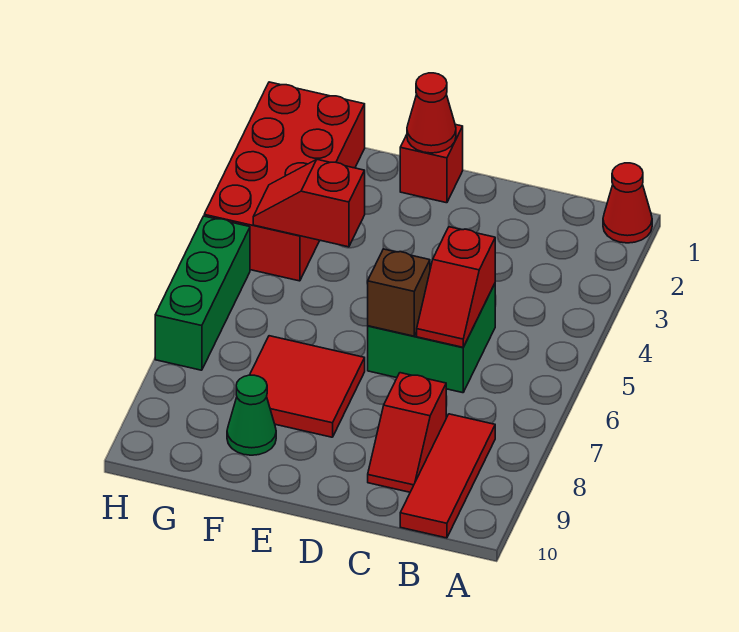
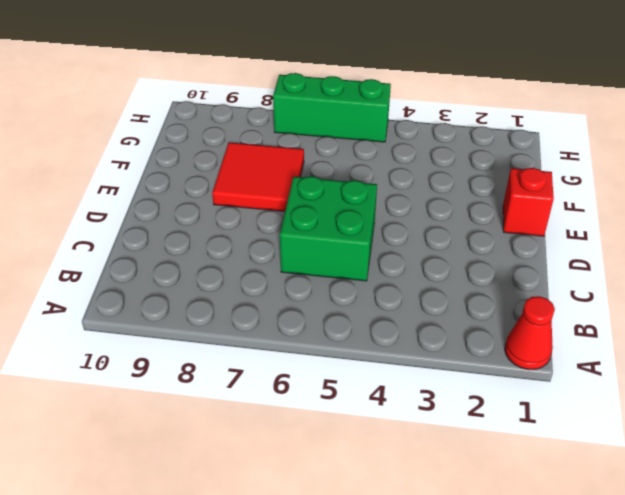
none -> red tile B8:B10 level 1
none -> red slope C8:C9 level 1 top 8
none -> green cone F9 level 1

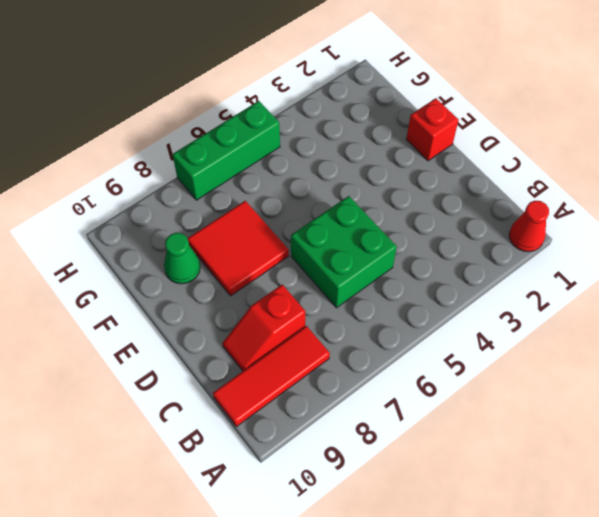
none -> red brick G1:H4 level 1
none -> red slope C5:C6 level 2 top 5
none -> brown brick D6 level 2

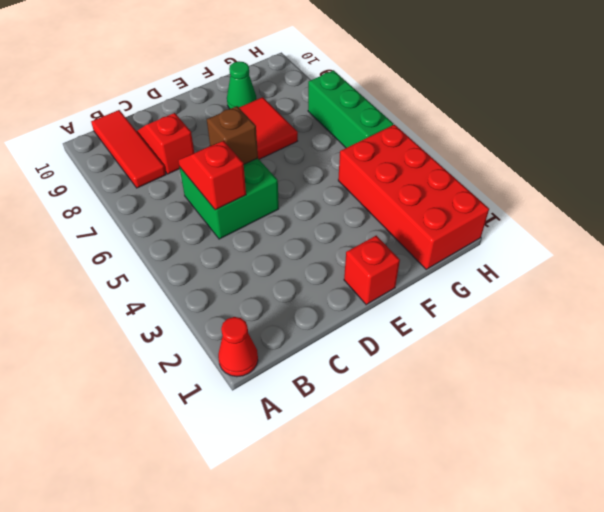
none -> red cone E1 level 2
none -> red slope F4:G4 level 2 top F

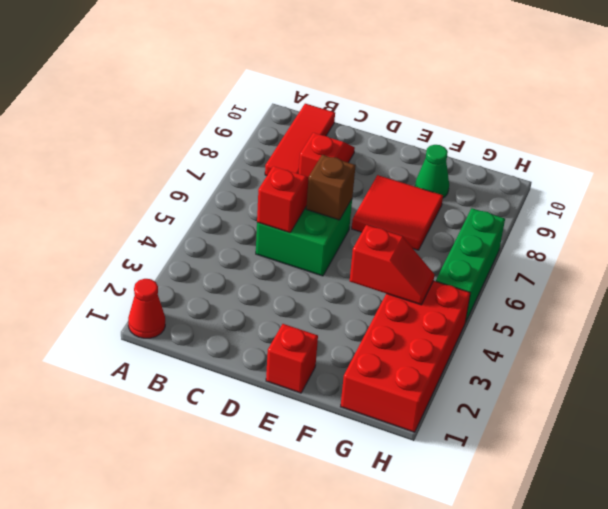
none -> red cone E1 level 2

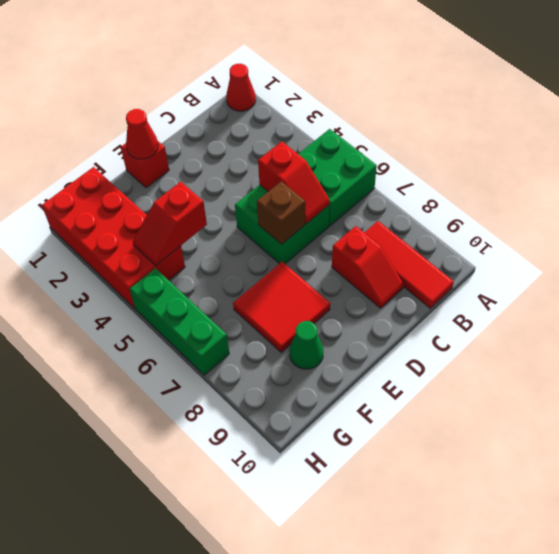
green brick A5:B6 level 1 -> none

